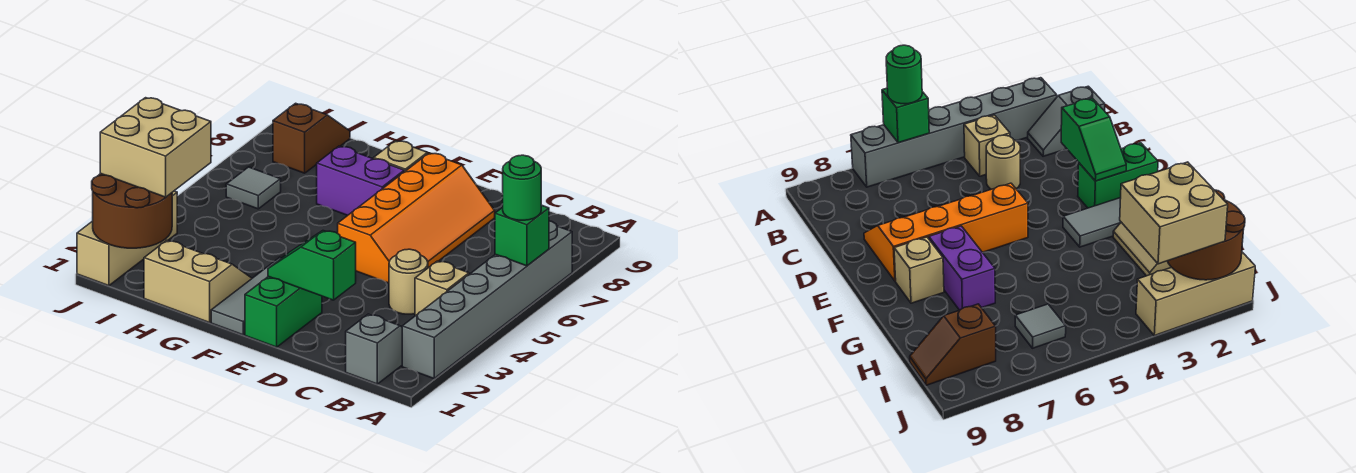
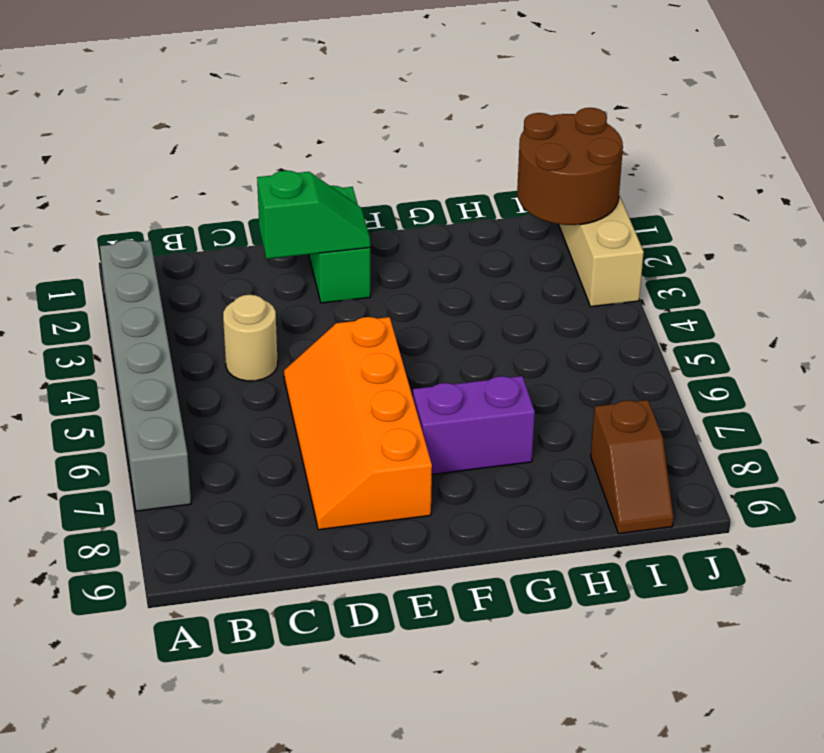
none -> grey slope B1:B2 level 1 top 1
none -> tan brick B4 level 1
none -> grey tile F1:F3 level 1

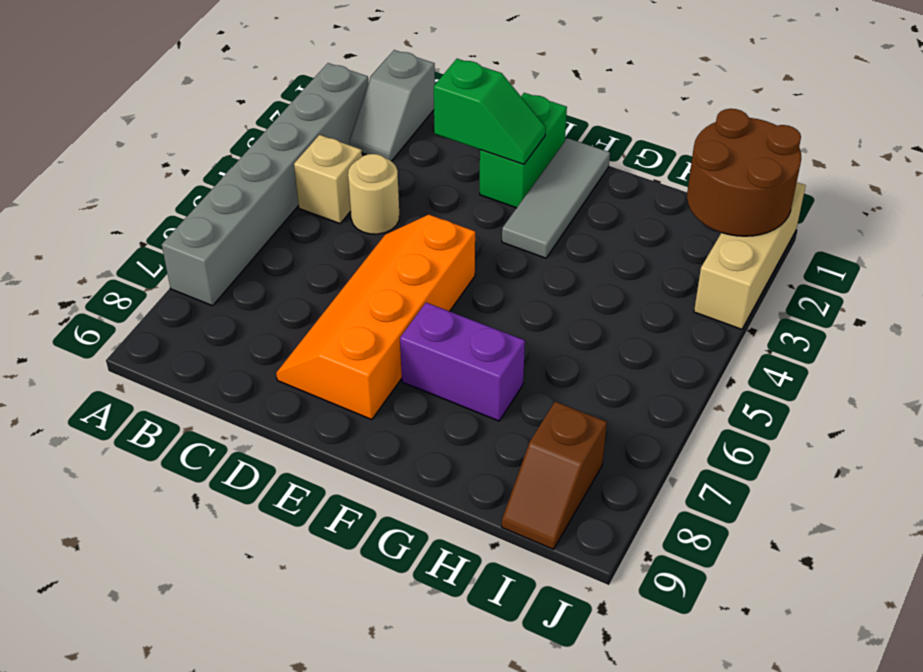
none -> tan brick F8 level 1
none -> tan slope G1:H2 level 1 top 1
none -> grey tile I6 level 1

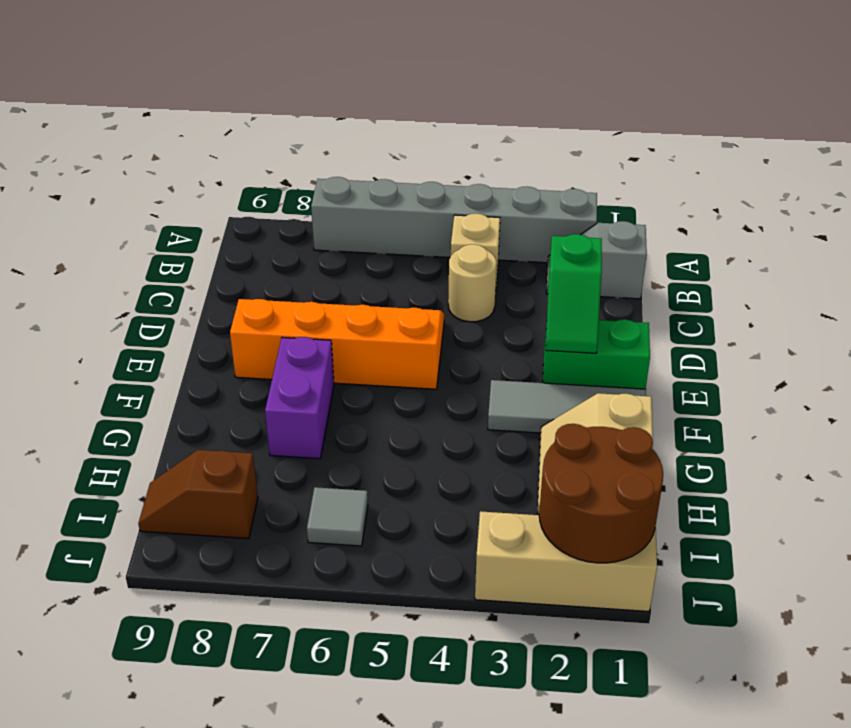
none -> tan brick F8 level 1
none -> green brick A6 level 2
none -> green round brick A6 level 3

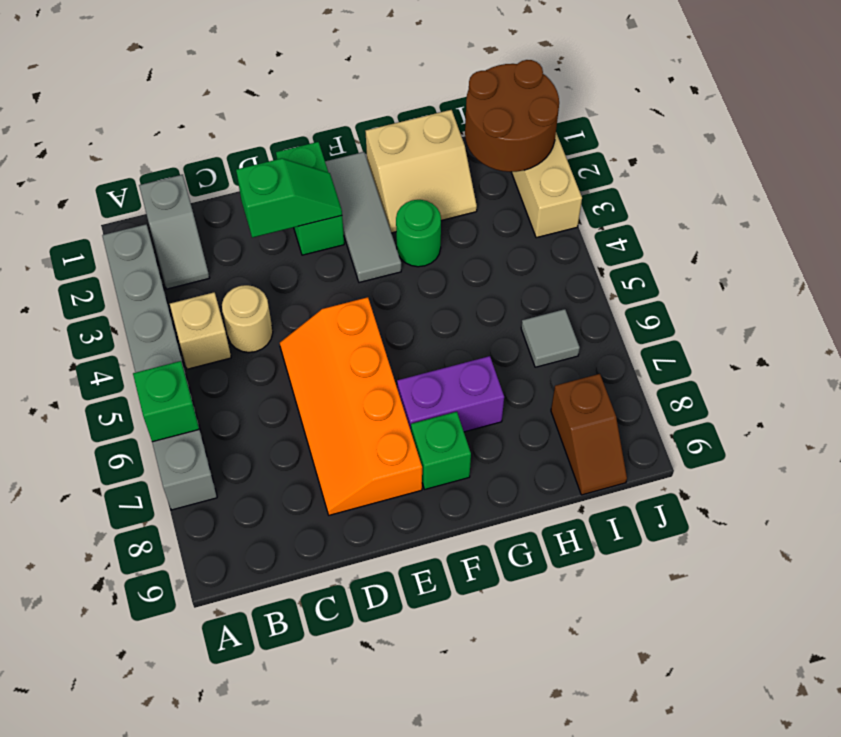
green brick F8 level 1 -> tan brick F8 level 1
green round brick G3 level 1 -> green round brick A6 level 3
none -> tan brick I2:J3 level 3

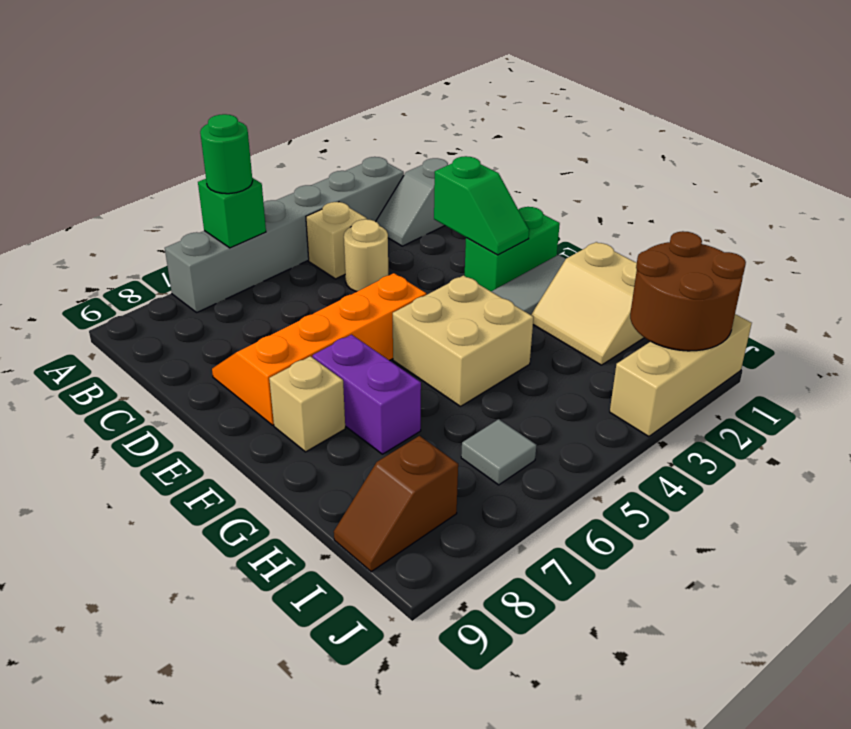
tan brick F4:G5 level 1 -> tan brick I2:J3 level 3

